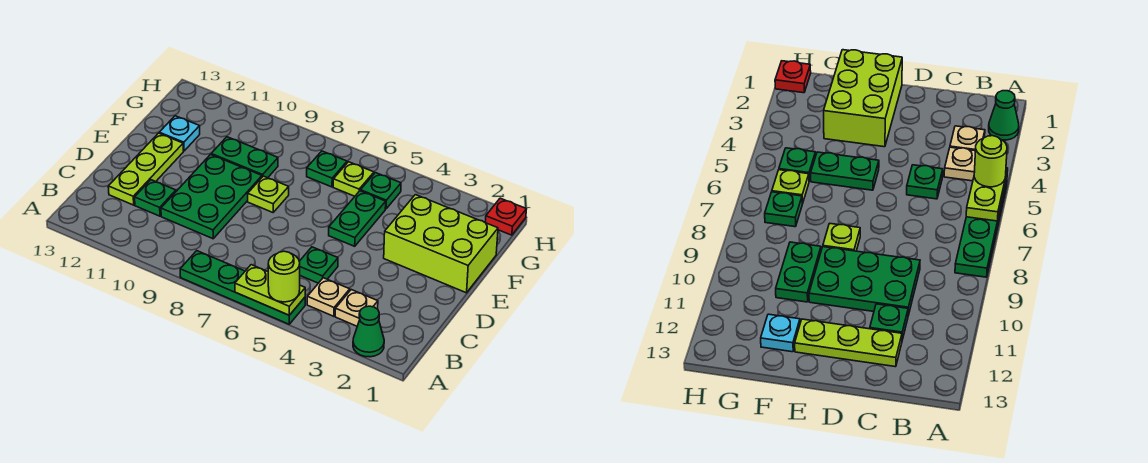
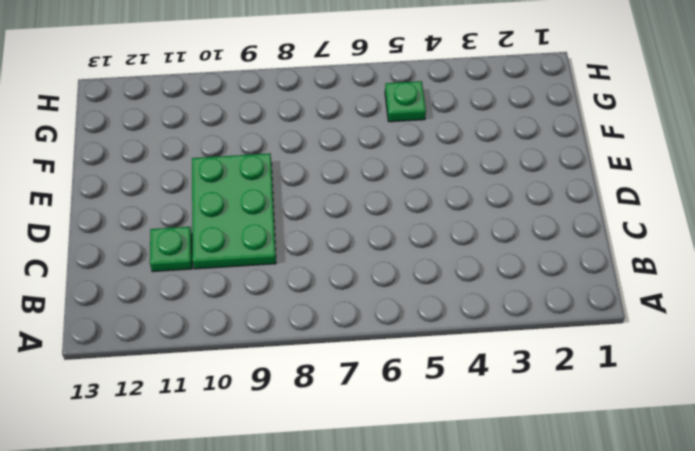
none -> green cone A2 level 1
none -> green plate A5:A8 level 1
none -> tan plate B3 level 1

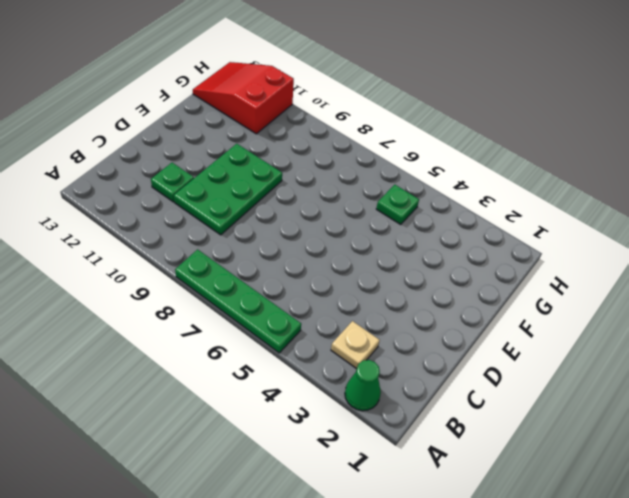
red slope G11:H13 level 1 top 11 -> none
none -> tan plate B4 level 1
none -> green plate C5 level 1
none -> lime plate C12:E12 level 1

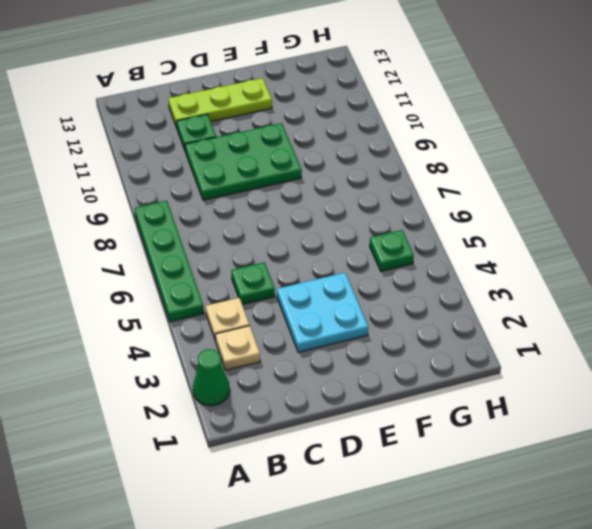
cyan plate D3:E4 level 1 -> lime brick E1:F3 level 1
none -> green plate E5:F5 level 1
none -> lime plate E8 level 1
none -> green plate F9:F10 level 1

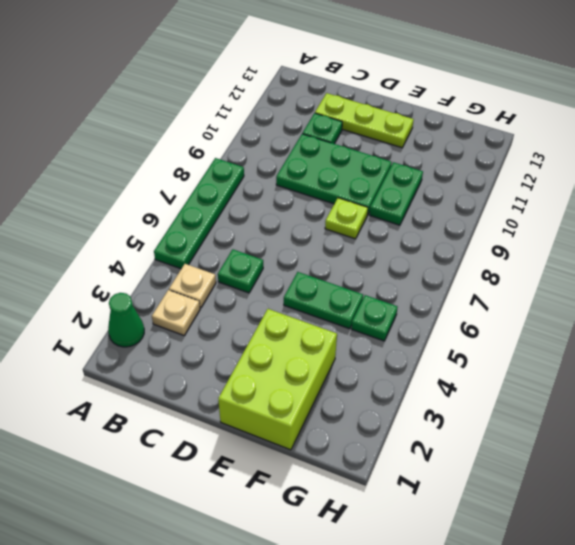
none -> cyan plate F12 level 1
none -> lime plate G6 level 1
none -> green plate G7 level 1

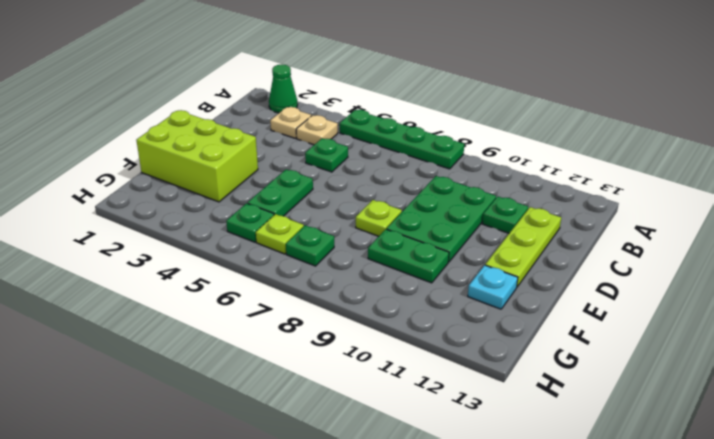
none -> red plate H1 level 1
none -> lime plate A5:A6 level 2
none -> lime round brick A5 level 3

